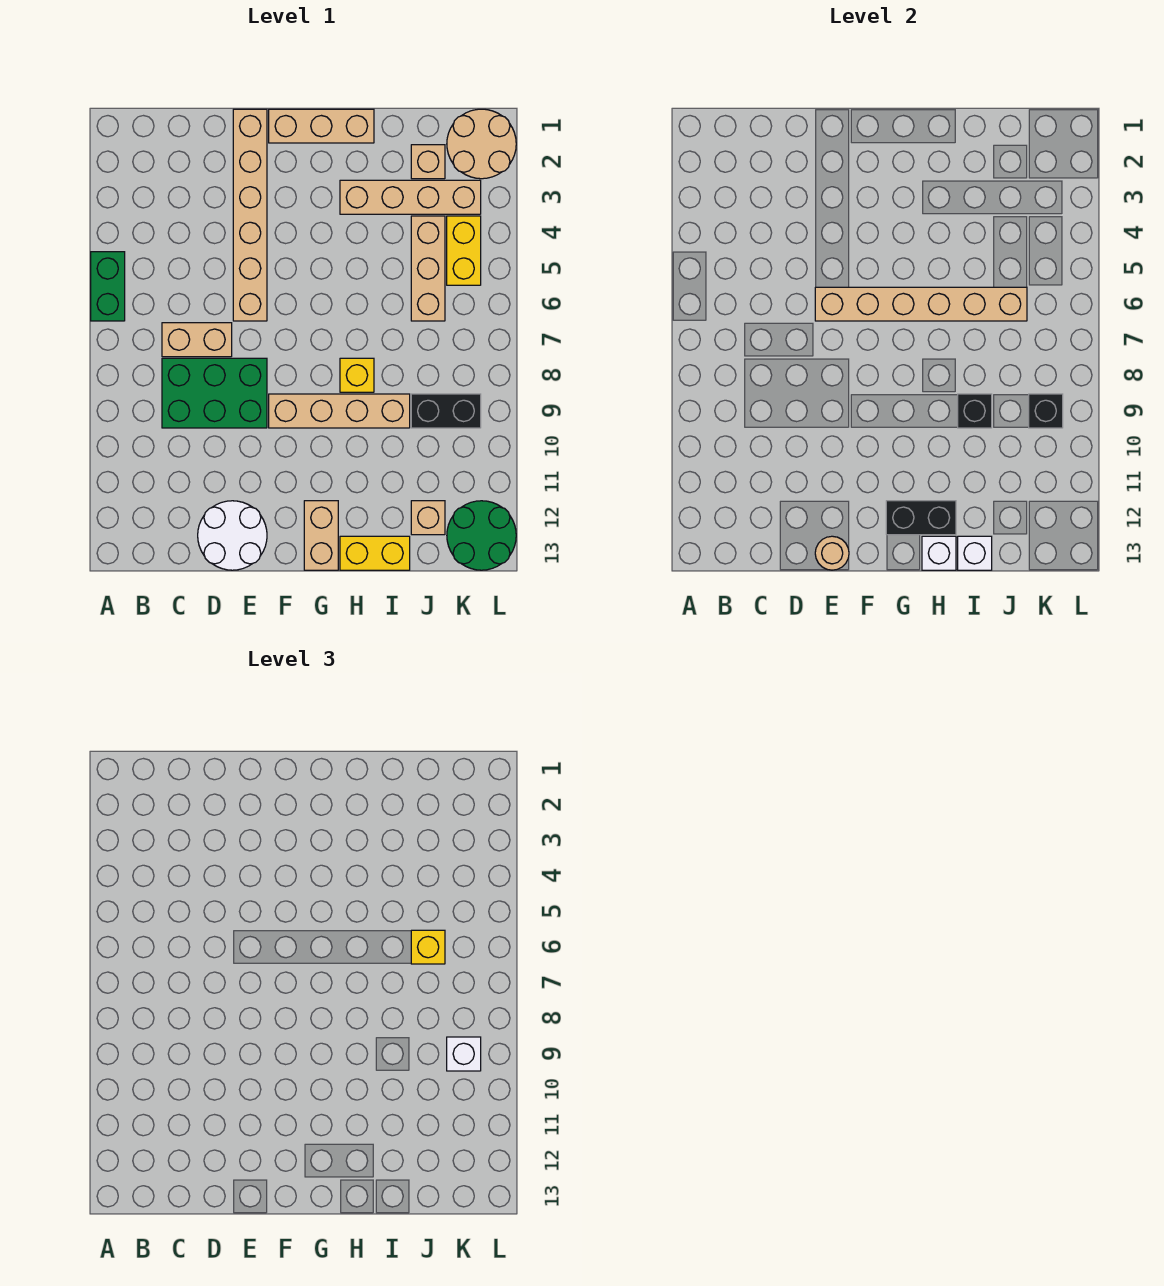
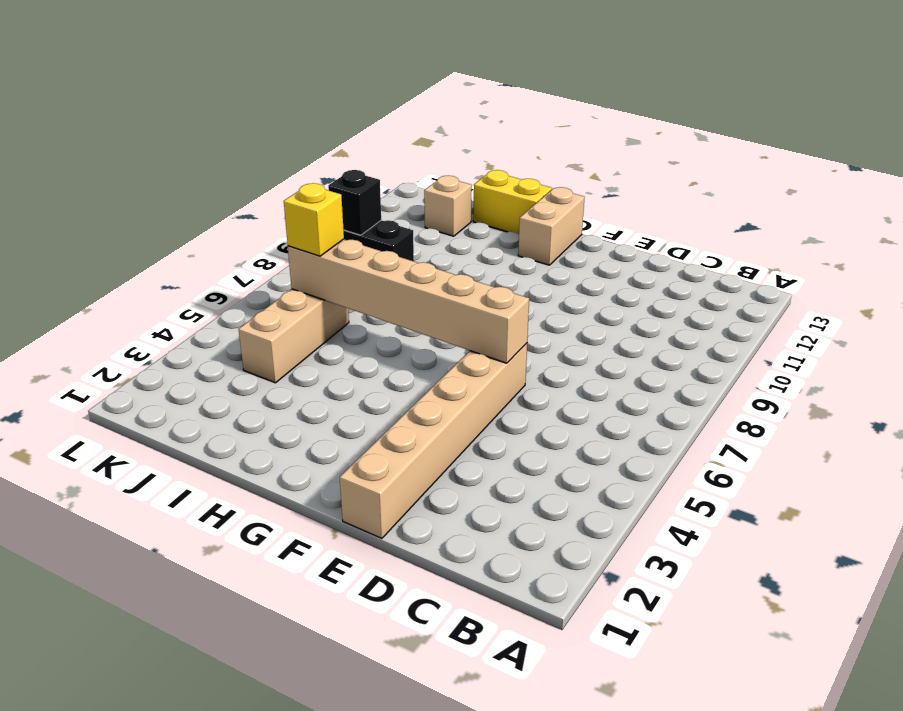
none -> green brick A5:A6 level 1
none -> tan brick C7:D7 level 1
none -> green brick C8:E9 level 1

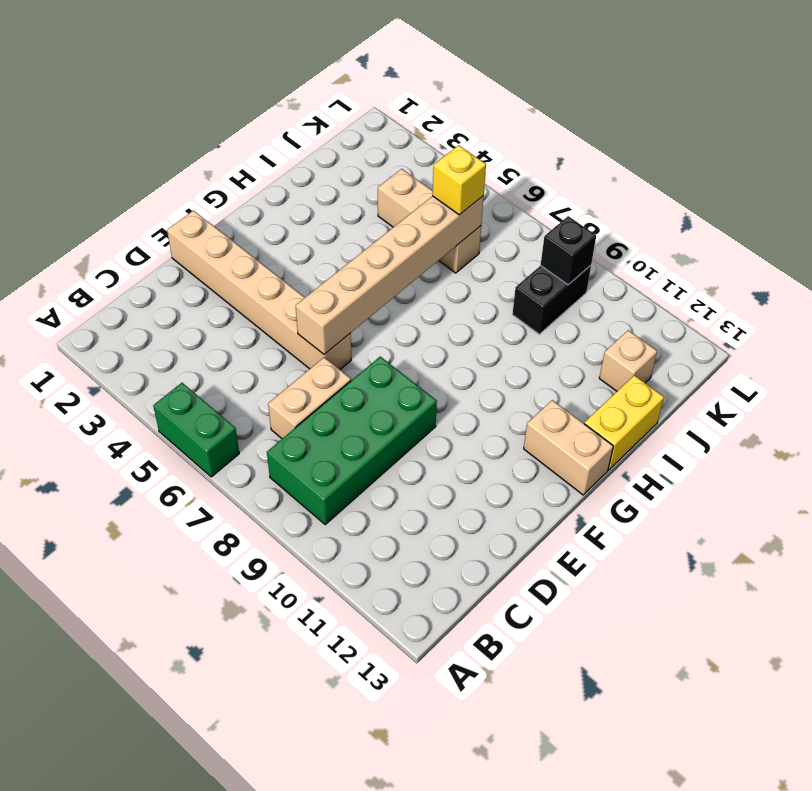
green brick B8:E9 level 1 -> green brick C8:E9 level 1
none -> white round brick D12:E13 level 1
none -> tan brick F1:H1 level 1
none -> tan brick F9:I9 level 1

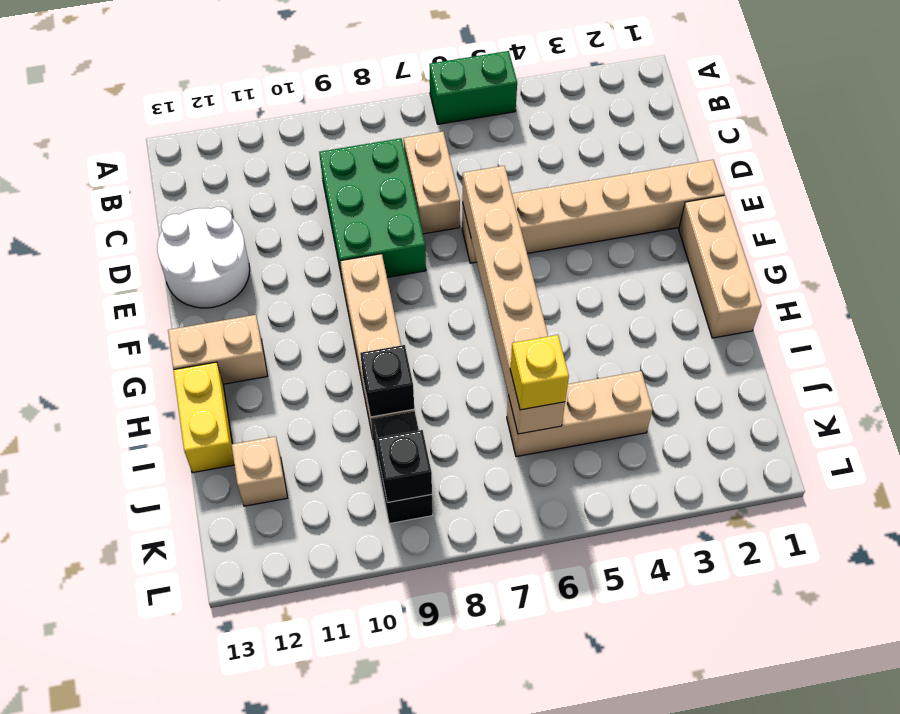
none -> tan brick H3:K3 level 1
none -> yellow brick H8 level 1
none -> tan brick J2 level 1

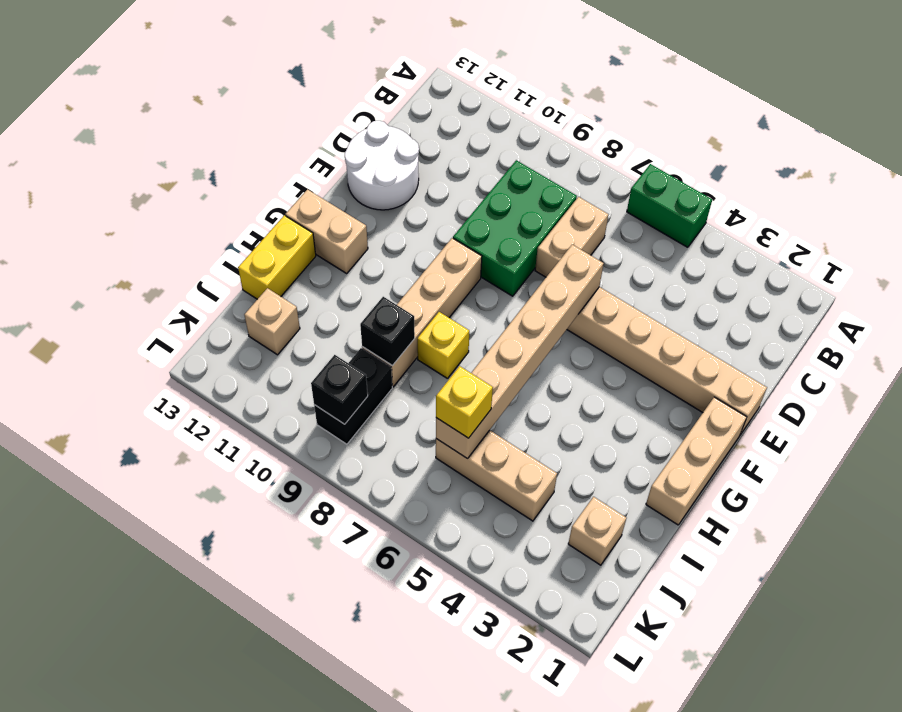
none -> tan brick H3:K3 level 1
none -> tan round brick K1:L2 level 1
none -> yellow brick K4:K5 level 1

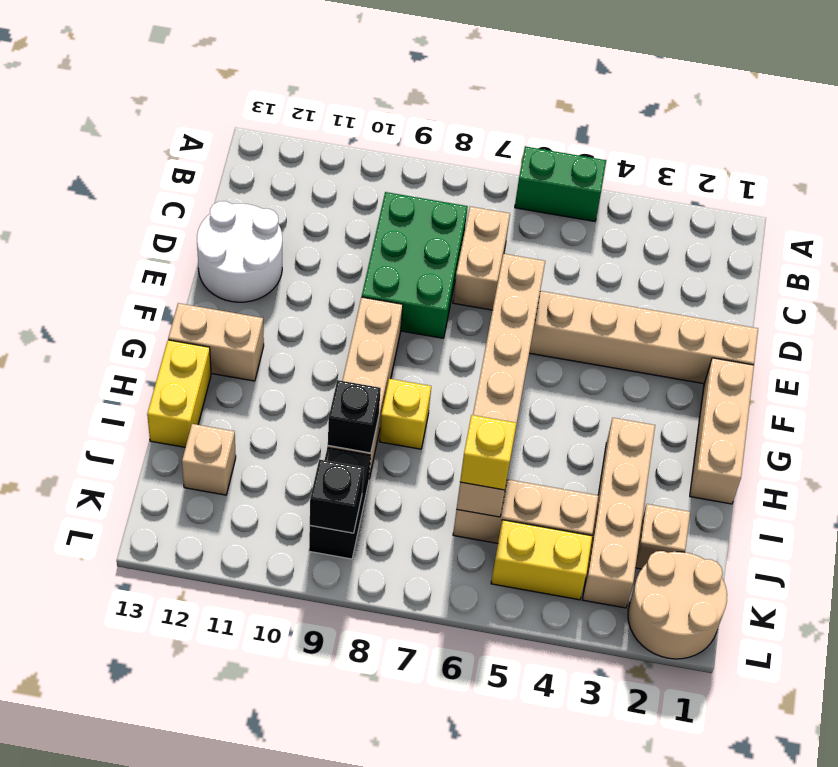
none -> green round brick K12:L13 level 1
none -> tan round brick E13 level 2
none -> black brick G12:H12 level 2

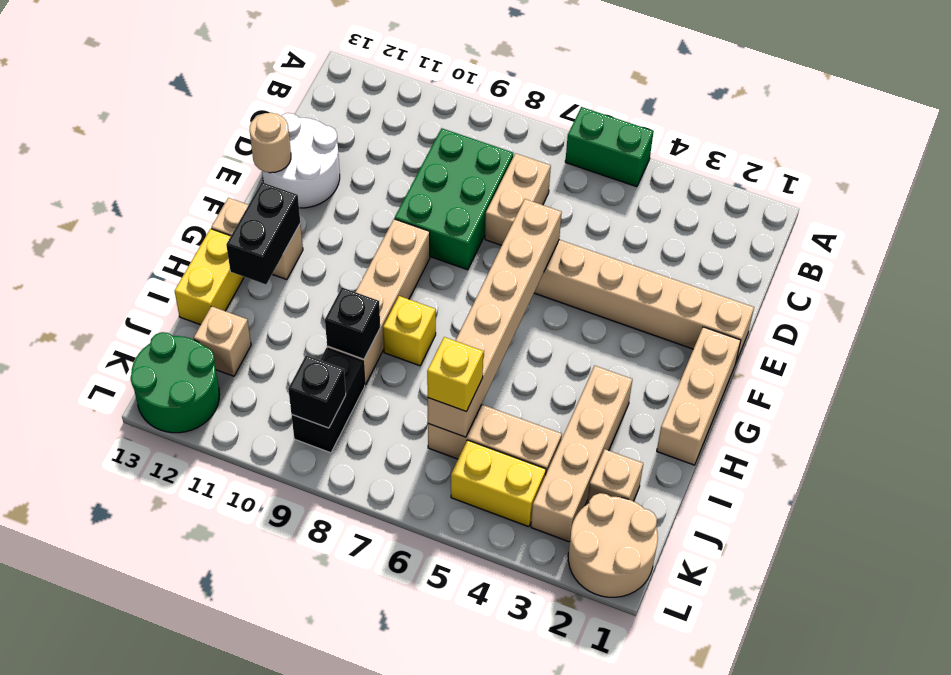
none -> white brick H13 level 2
none -> white brick I13 level 2
none -> white brick K9 level 3

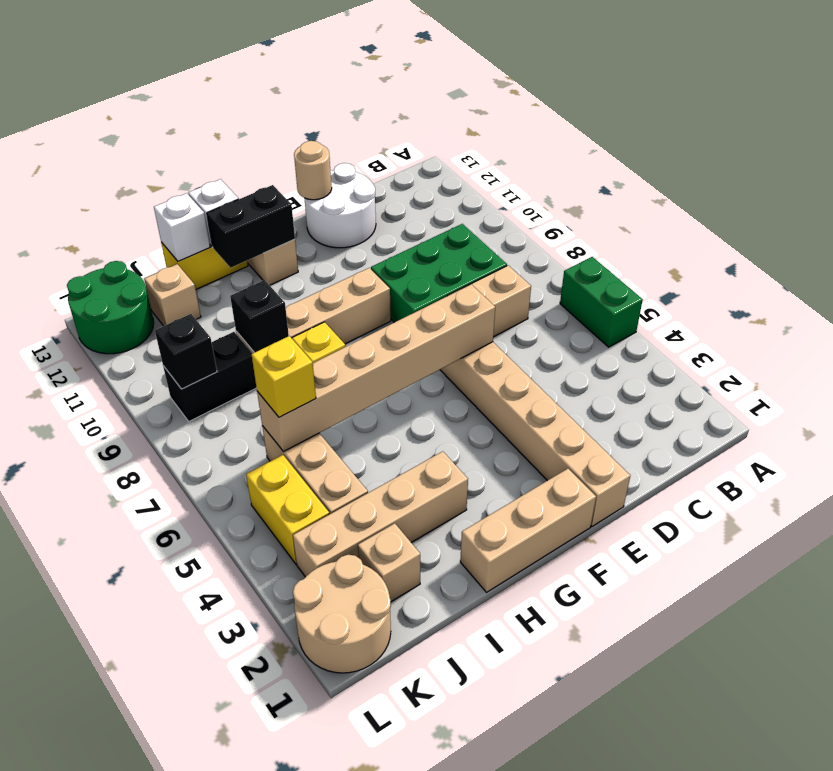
none -> white brick K9 level 3

